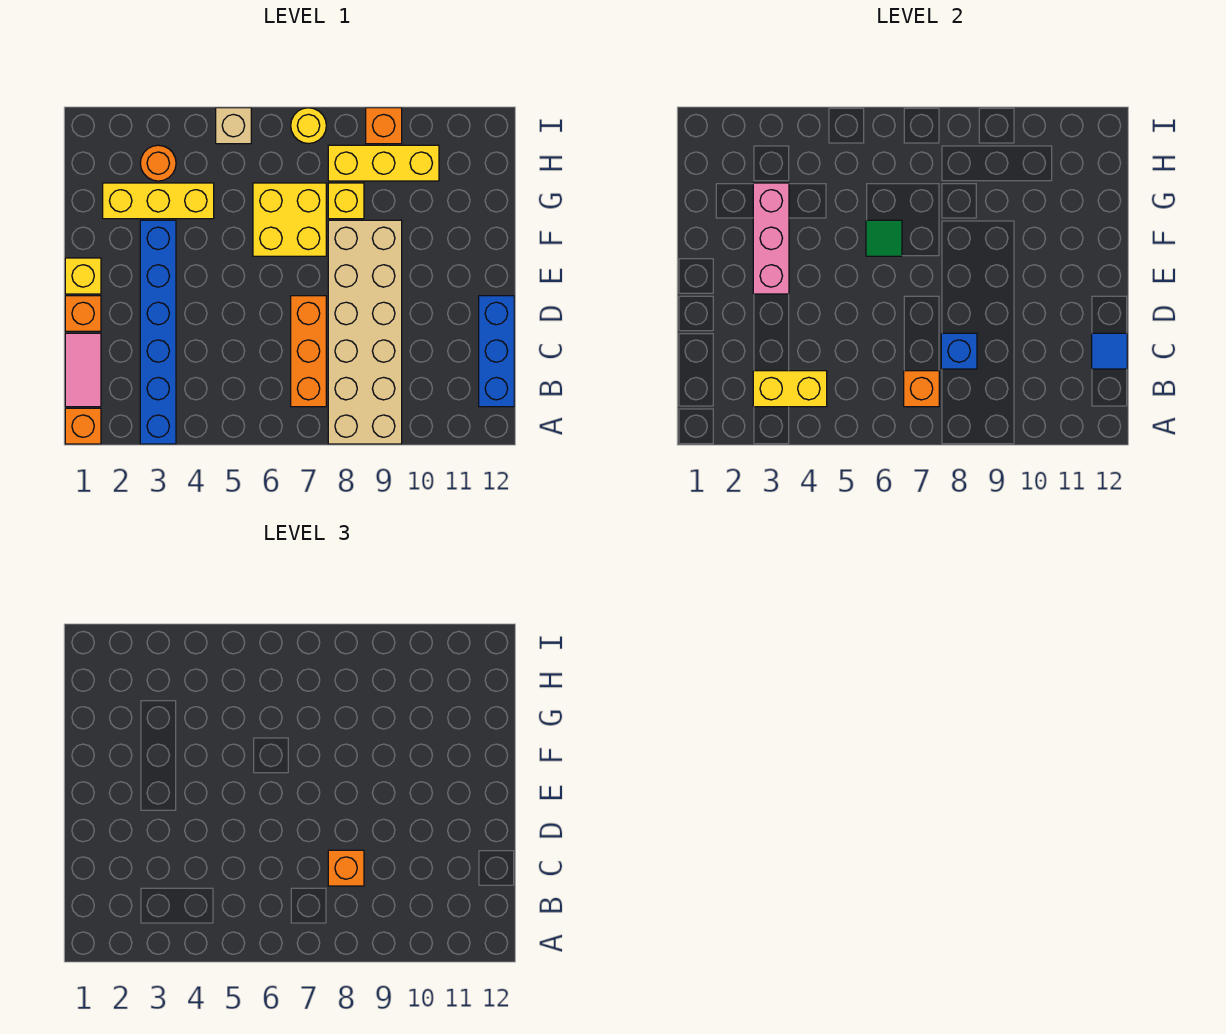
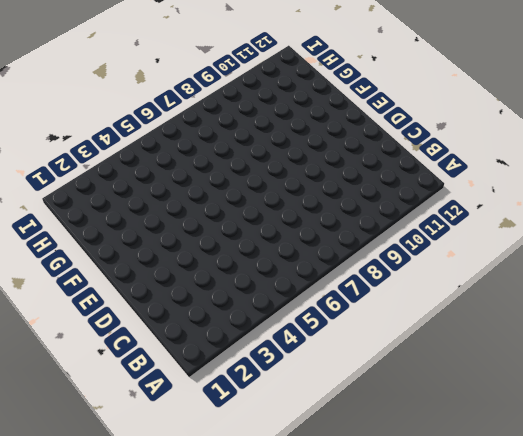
none -> orange brick A1 level 1
none -> blue brick A3:F3 level 1
none -> tan brick A8:F9 level 1

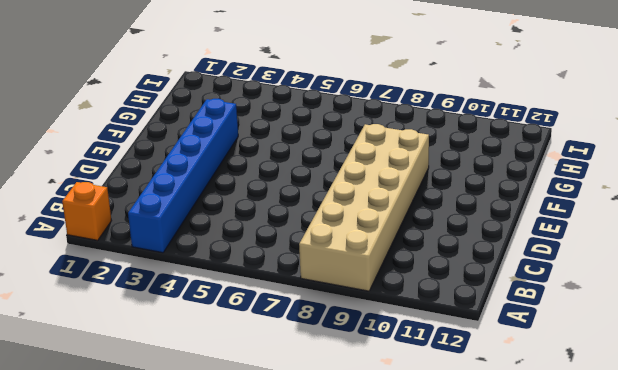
none -> pink tile B1:C1 level 1
none -> orange brick B7:D7 level 1
none -> blue brick B12:D12 level 1

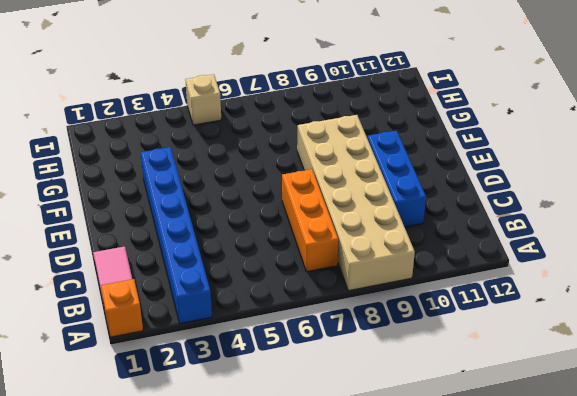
blue brick C10:E10 level 1 -> blue brick B12:D12 level 1
none -> orange brick D1 level 1
none -> yellow brick E1 level 1
none -> yellow brick F6:G7 level 1

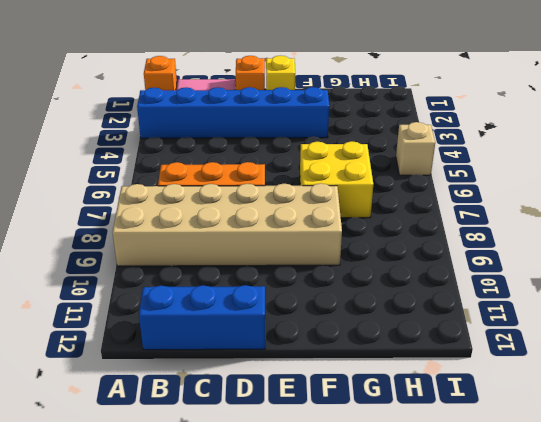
none -> yellow brick G2:G4 level 1
none -> yellow brick G8 level 1
none -> orange round brick H3 level 1

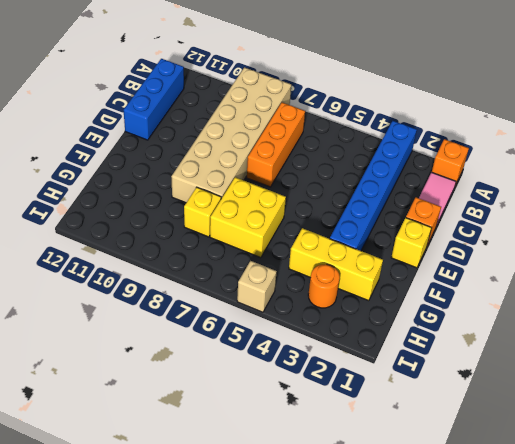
none -> yellow brick H8:H10 level 1
none -> yellow round brick I7 level 1
none -> orange brick I9 level 1

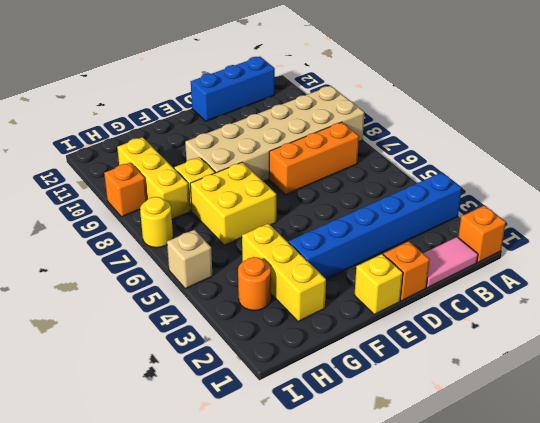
none -> yellow brick B3:B4 level 2
none -> orange brick B7 level 2
none -> blue brick C8 level 2

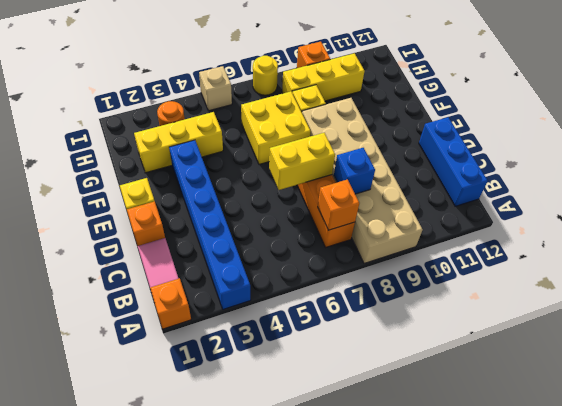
yellow brick D6:D7 level 2 -> yellow brick B3:B4 level 2
none -> blue tile C12 level 2
none -> pink brick E3:G3 level 2
none -> green tile F6 level 2

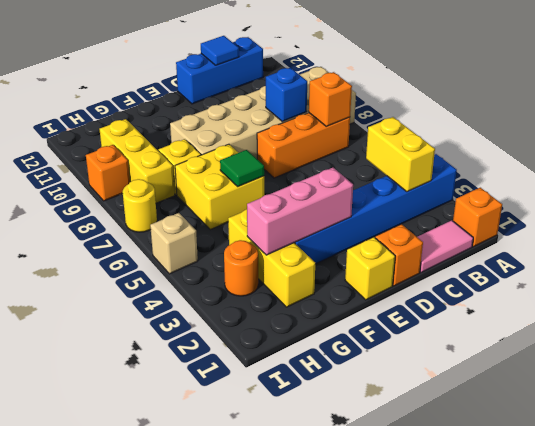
none -> orange brick C8 level 3

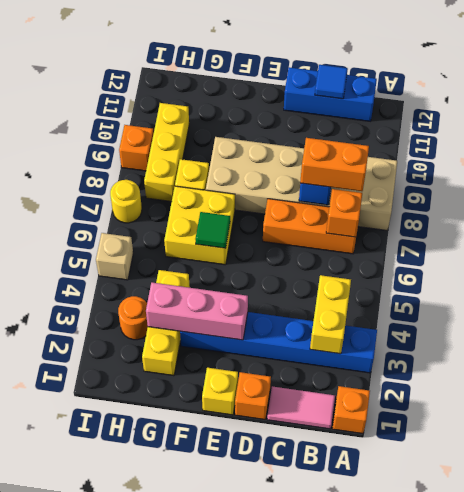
orange brick B8:C8 level 3 -> orange brick C8 level 3

